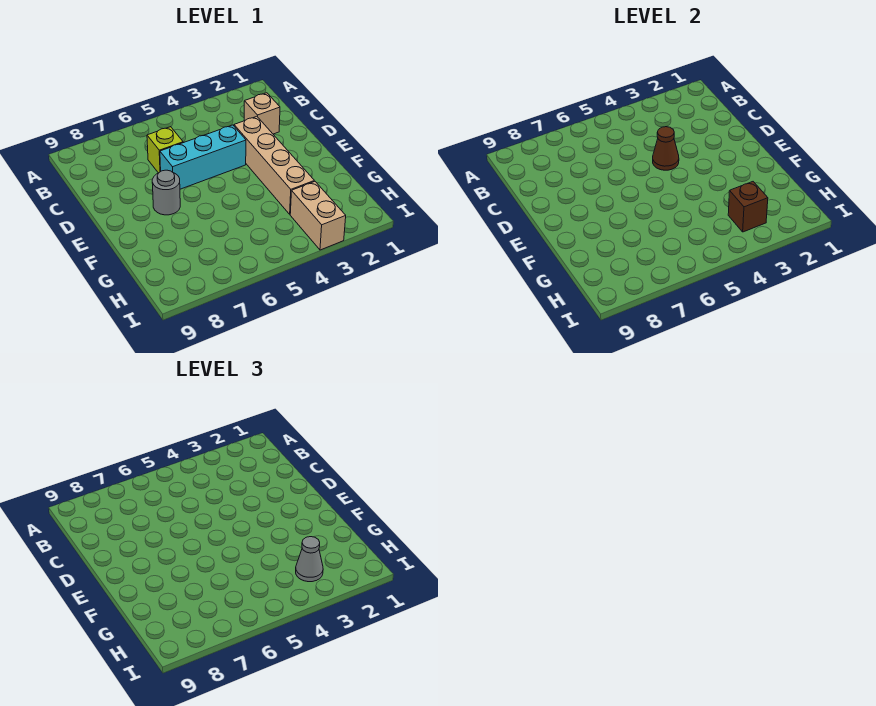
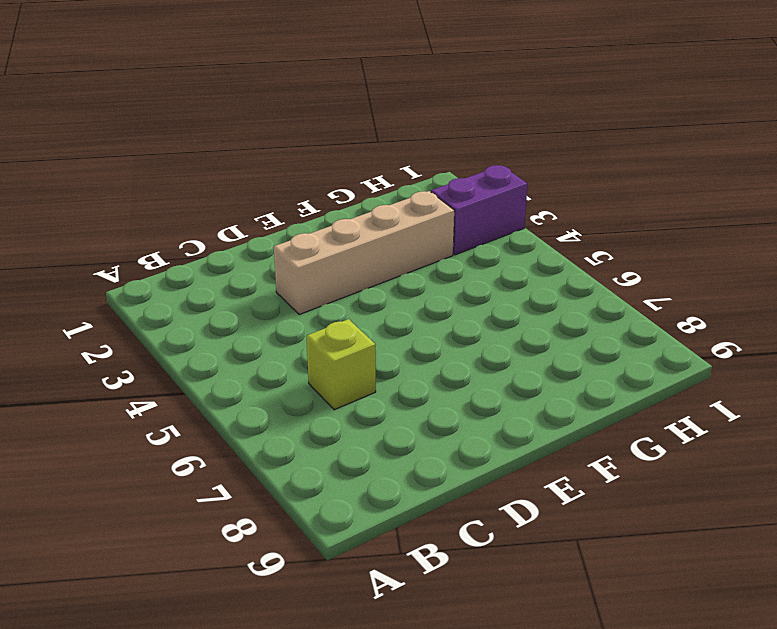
purple brick H3:I3 level 1 -> tan brick H3:I3 level 1
none -> tan brick C2 level 1
none -> cyan brick D4:D6 level 1

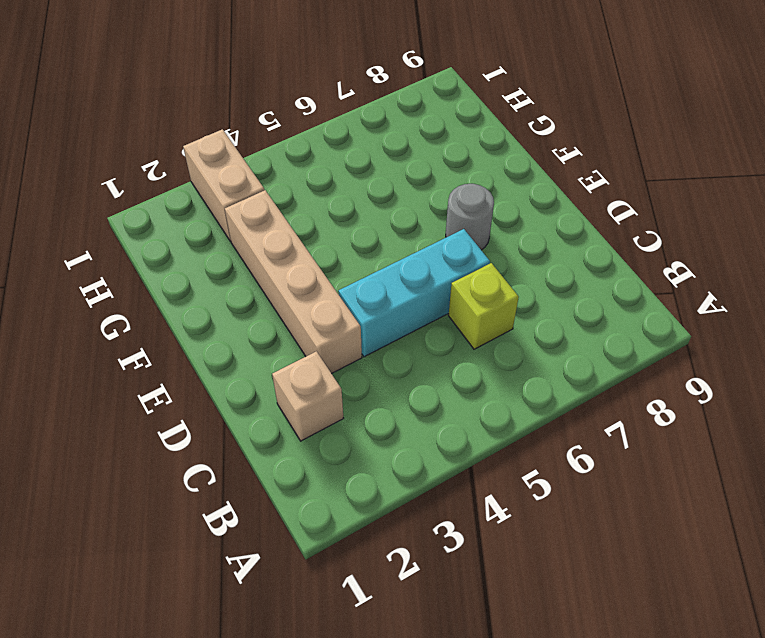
none -> brown cone D4 level 2
none -> brown brick H3 level 2

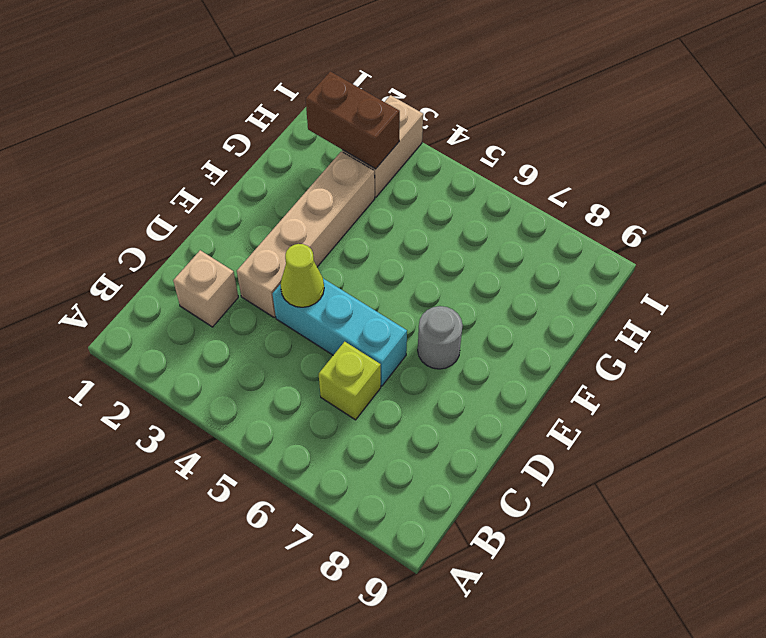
lime cone D4 level 2 -> brown cone D4 level 2
brown brick H2:H3 level 2 -> brown brick H3 level 2
none -> grey cone H3 level 3

